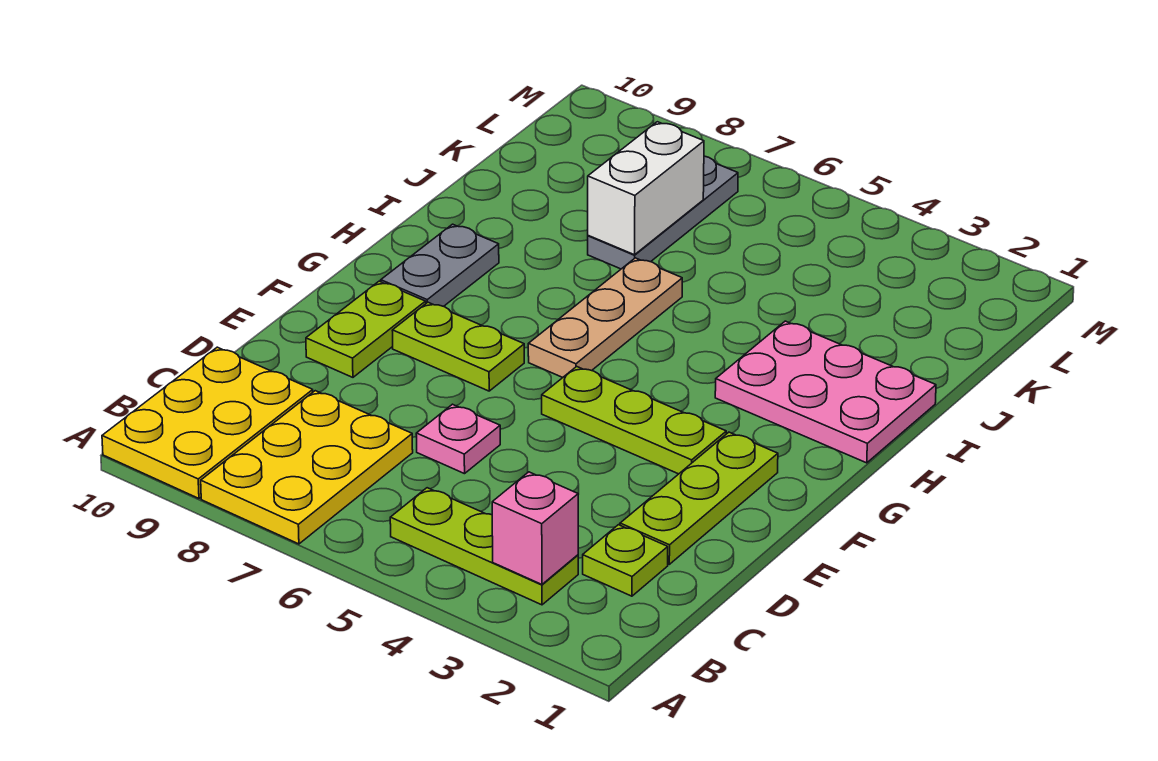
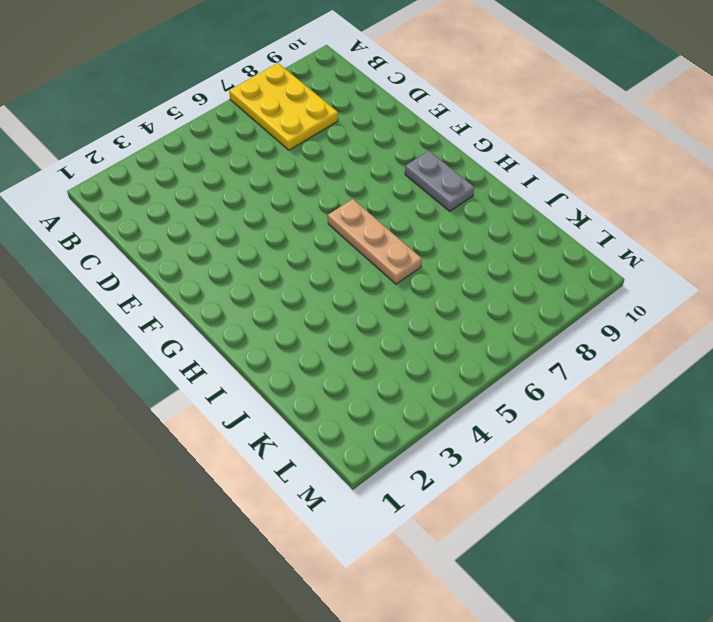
none -> yellow plate A9:C10 level 1
none -> lime plate B3:B5 level 1
none -> lime plate C2 level 1

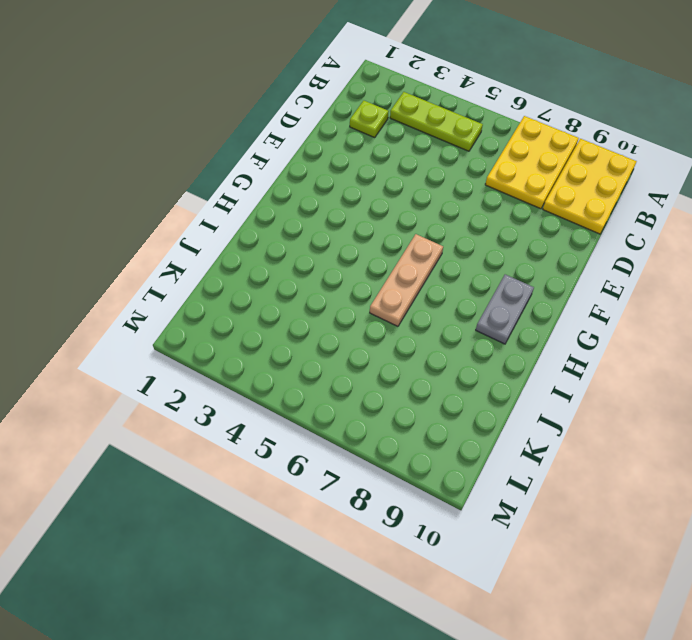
none -> lime plate D2:F2 level 1
none -> pink plate D6 level 1
none -> lime plate E9:F9 level 1

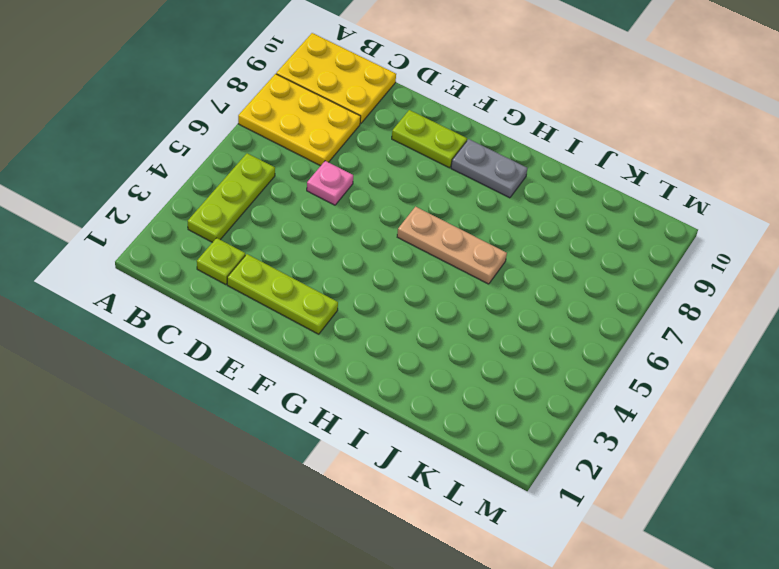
none -> lime plate F3:F5 level 1
none -> lime plate F7:F8 level 1
none -> pink plate H1:I3 level 1

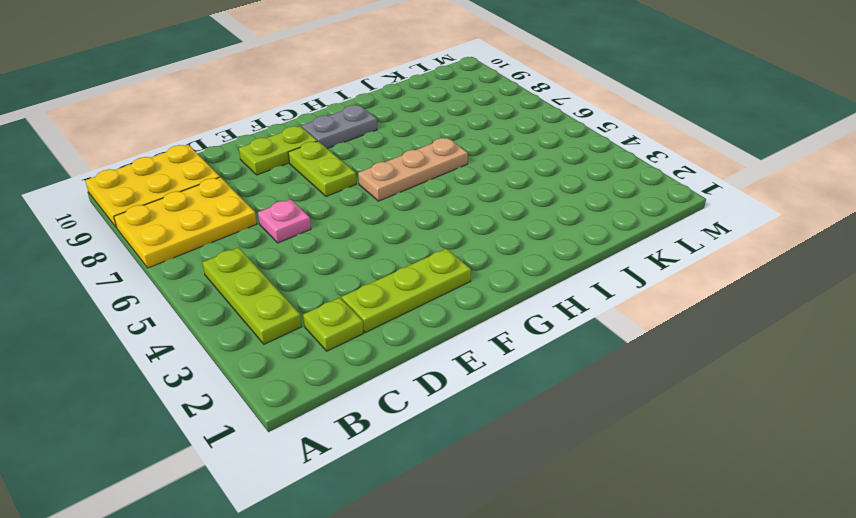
none -> lime plate F3:F5 level 1
none -> pink plate H1:I3 level 1
none -> grey plate J7:L7 level 1

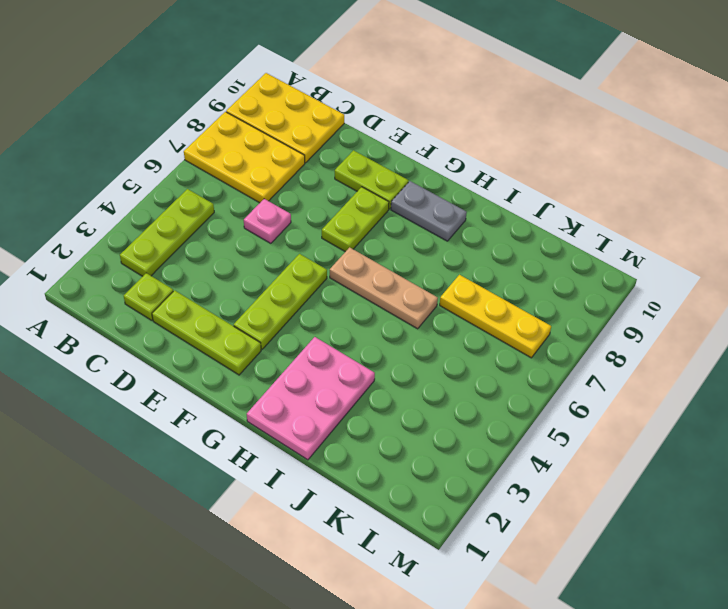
yellow plate J7:L7 level 1 -> grey plate J7:L7 level 1
none -> pink brick B3 level 2
none -> white brick J7:K7 level 2

